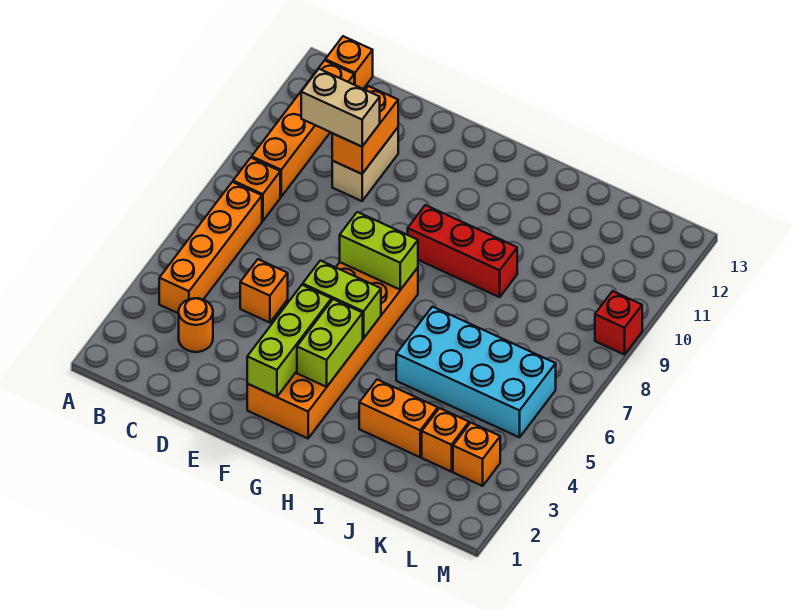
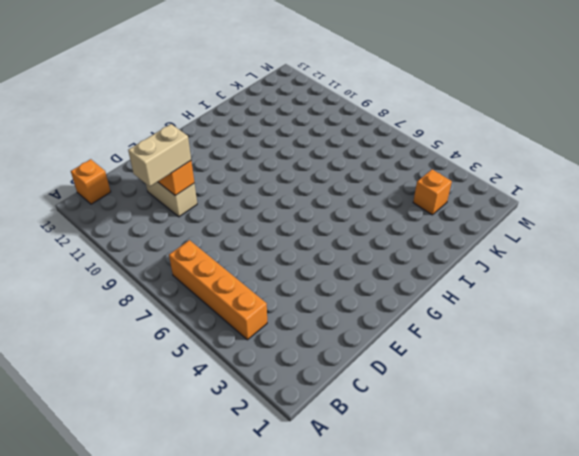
none -> orange brick B8 level 1
none -> orange brick B9:B12 level 1
none -> orange round brick C3 level 1

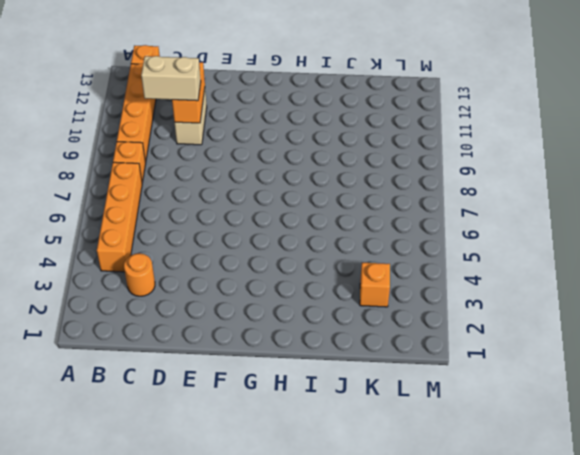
none -> orange brick D5 level 1
none -> orange brick F2:G7 level 1
none -> red brick G9:I9 level 1

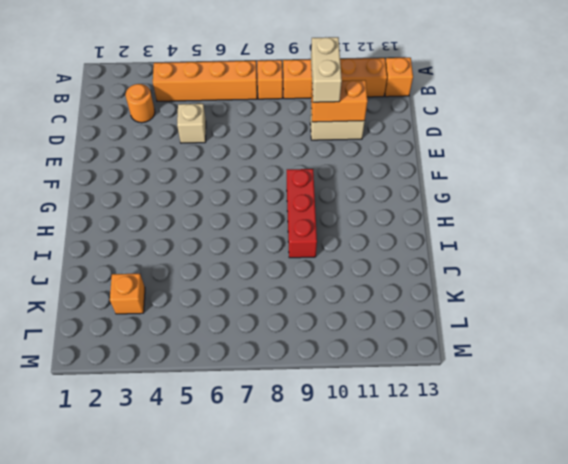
tan brick D5 level 1 -> orange brick D5 level 1
none -> orange brick F2:G7 level 1
none -> orange brick I3:J3 level 1
none -> cyan brick I5:L6 level 1

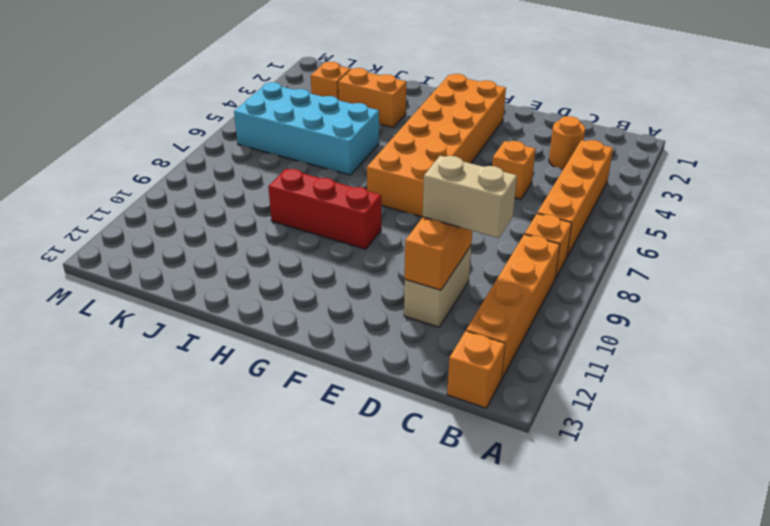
none -> orange brick L3 level 1
none -> red brick M9 level 1
none -> lime brick F2:F4 level 2

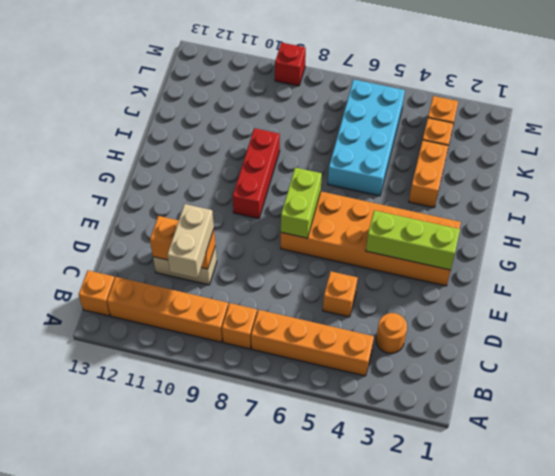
none -> lime brick F5:G5 level 2
none -> lime brick G3:G4 level 2

